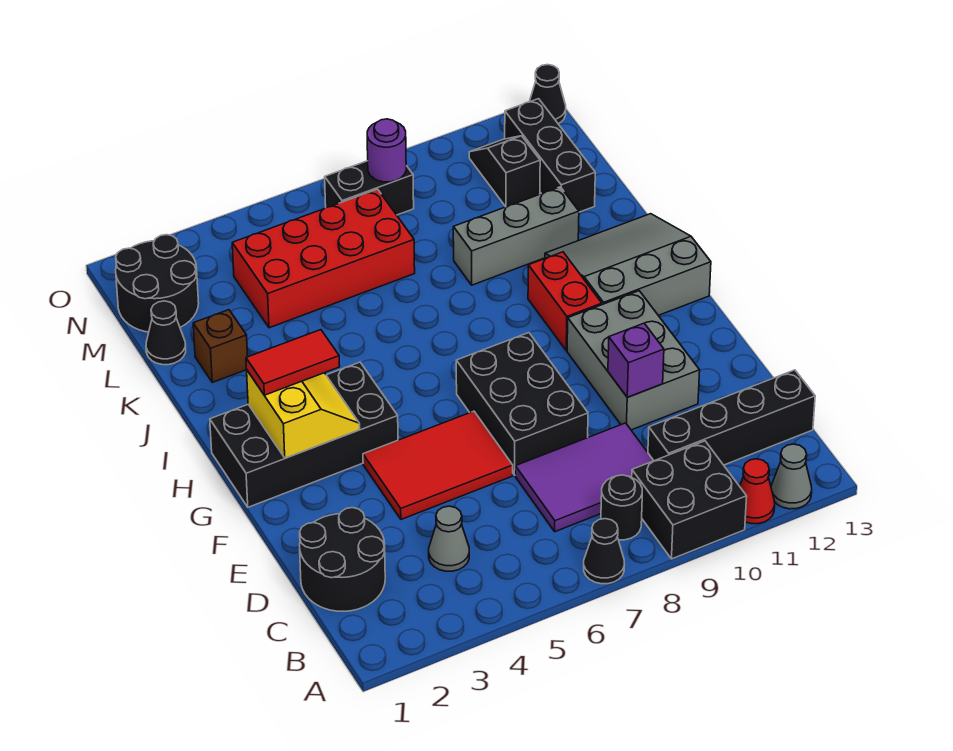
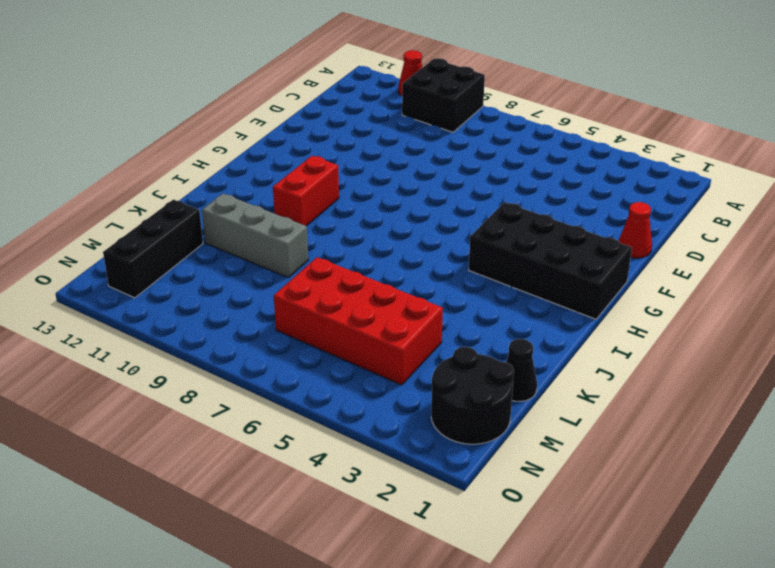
red cone E1 level 1 -> none
none -> black cone A7 level 1
none -> grey cone A12 level 1
none -> black round brick B8 level 1

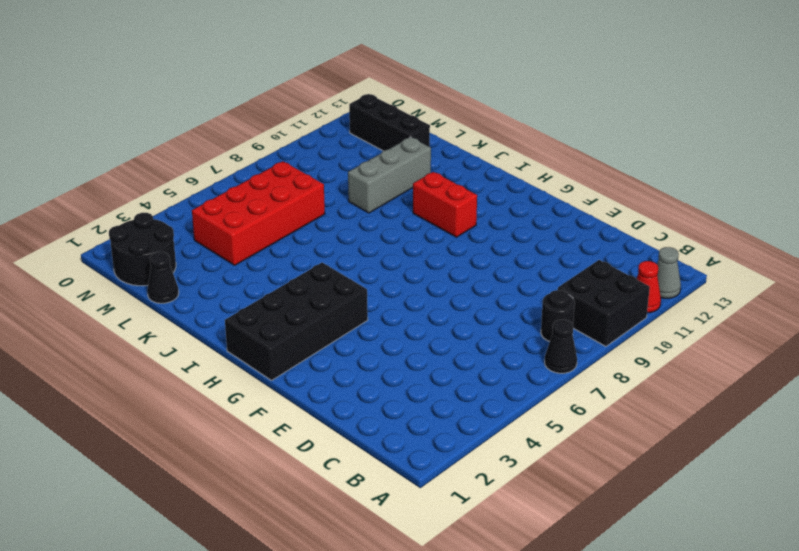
none -> black round brick C1:D2 level 1
none -> grey cone C4 level 1
none -> purple tile C7:D9 level 1

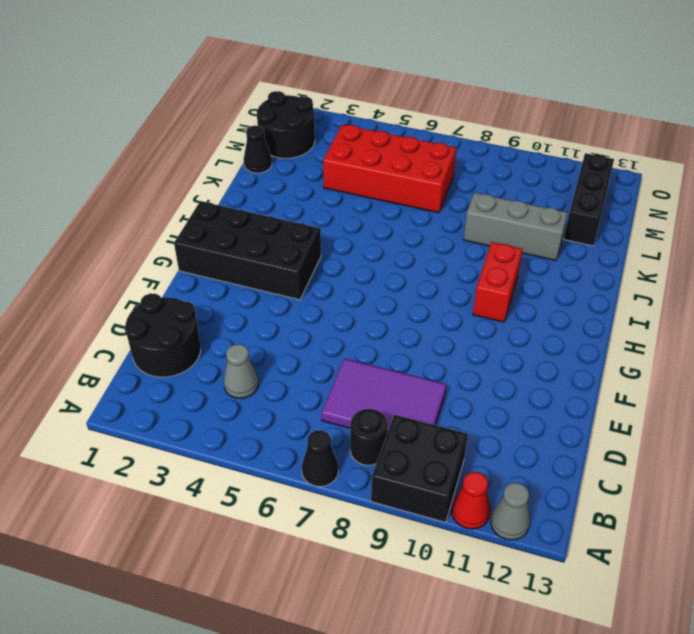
none -> black brick C10:C13 level 1
none -> red tile E4:F6 level 1
none -> black brick E7:G8 level 1

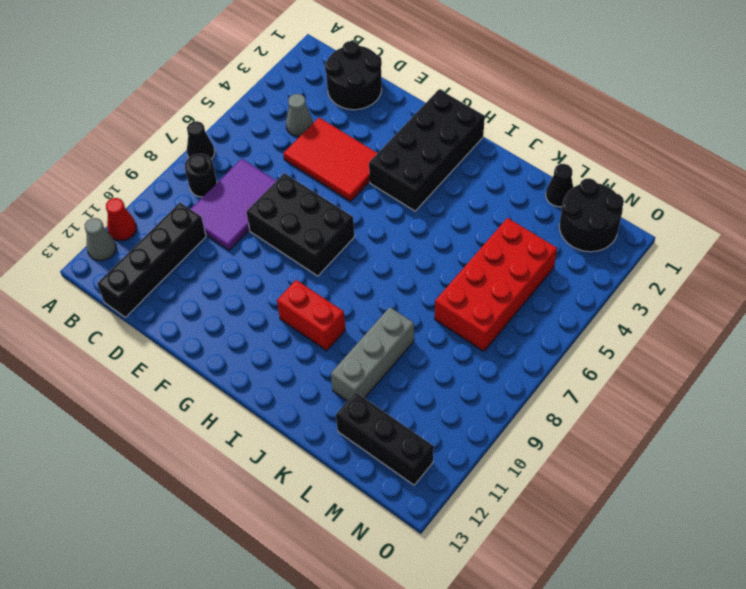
red tile D4:F5 level 1 -> red tile E4:F6 level 1
none -> black brick A9:B10 level 1
none -> grey brick E10:G11 level 1
none -> grey slope H11:J13 level 1 top H

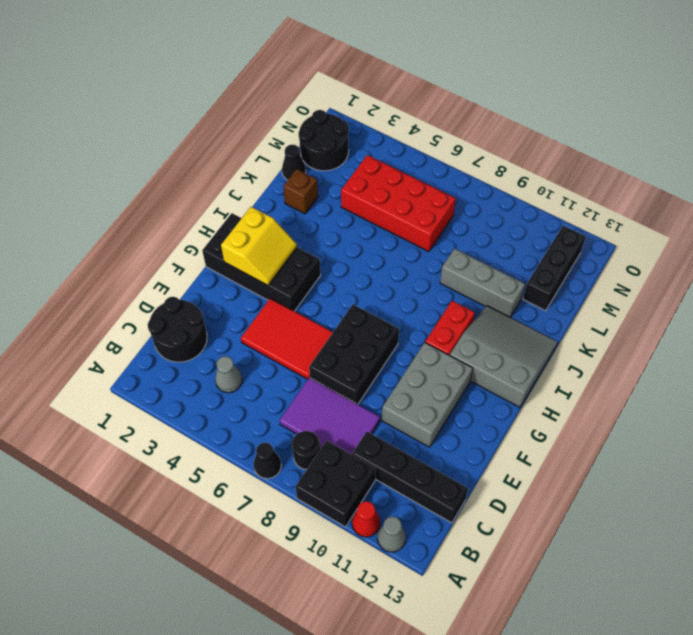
none -> black slope M11:N11 level 1 top M
none -> black brick N7:N8 level 1
none -> black cone O13 level 1

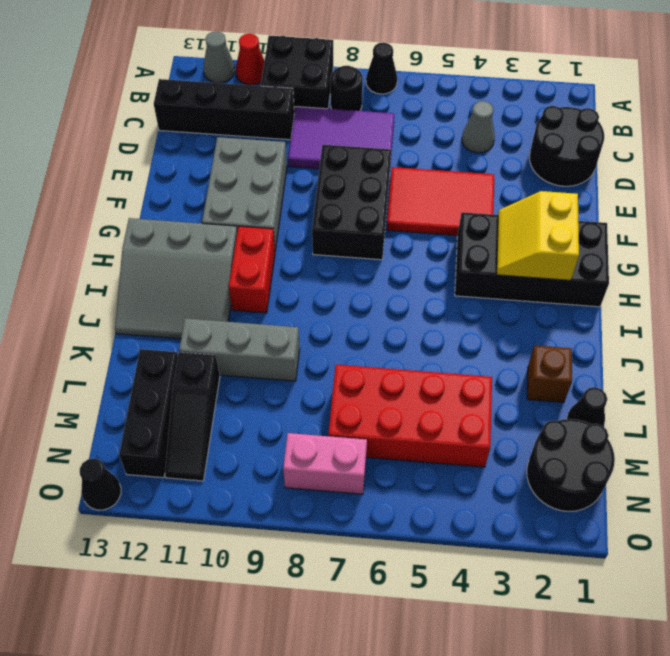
black slope L11:N11 level 1 top L -> black slope M11:N11 level 1 top M
pink brick N7:N8 level 1 -> black brick N7:N8 level 1
none -> purple brick E10 level 2
none -> purple round brick N8 level 2
none -> red tile H2:H3 level 3

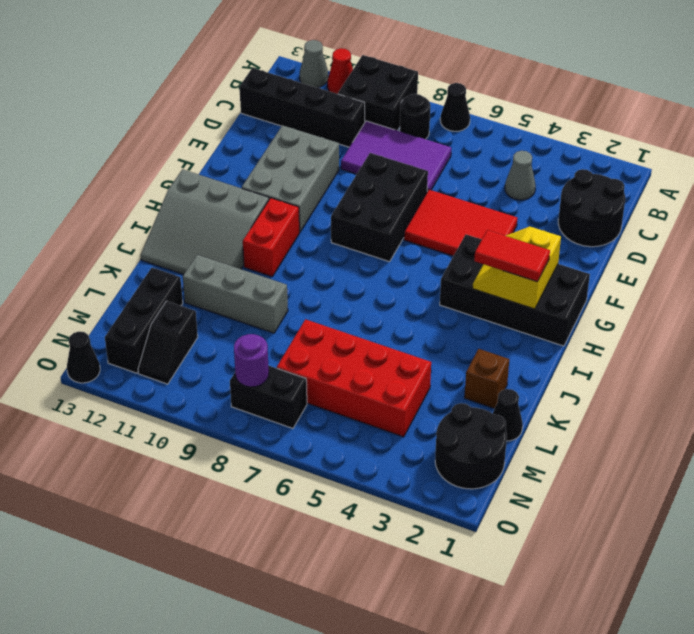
none -> purple brick E10 level 2

